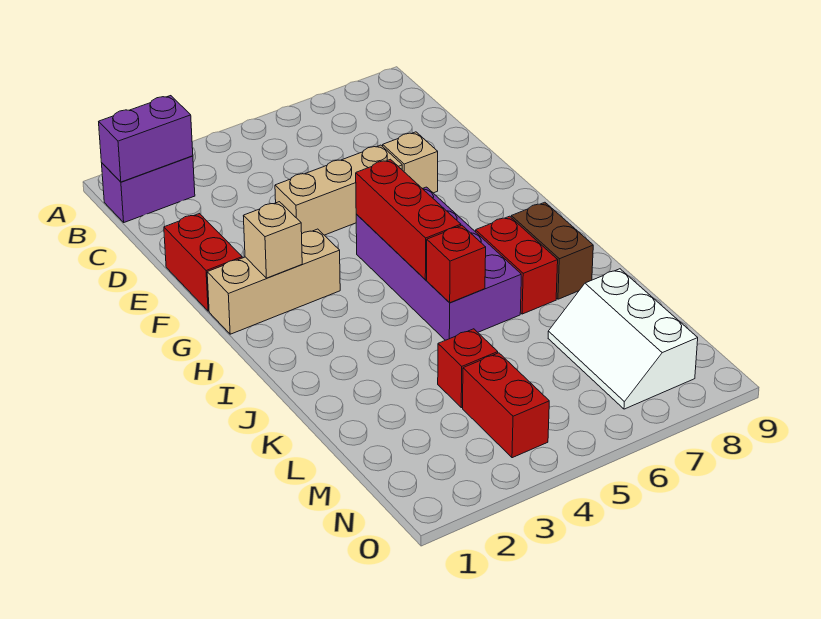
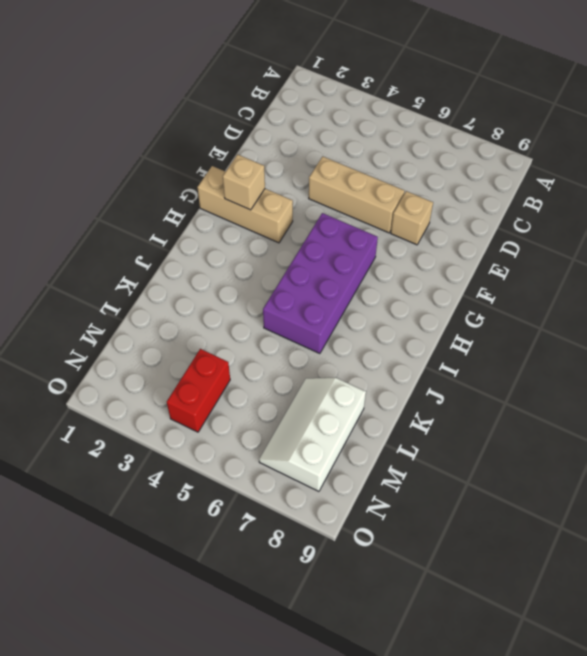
none -> purple brick B1:B2 level 1
none -> red brick E1:F1 level 1
none -> red brick I7:J7 level 1

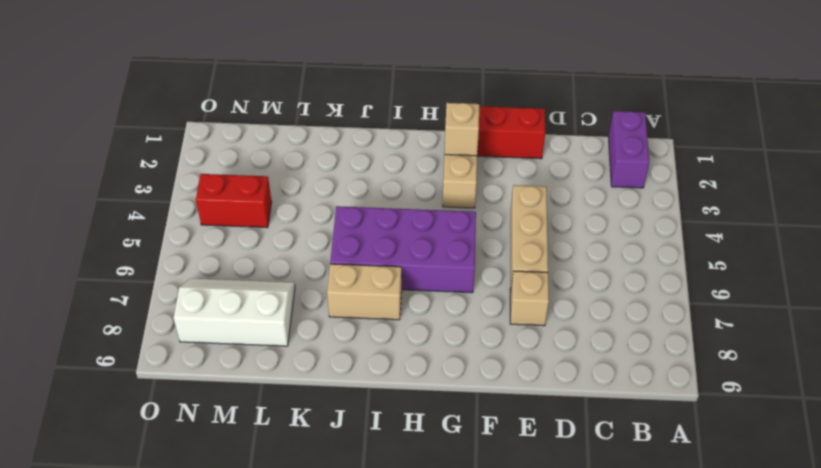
tan brick I7:J7 level 1 -> red brick I7:J7 level 1
none -> brown brick I8:J8 level 1
none -> red brick L4 level 1
none -> purple brick B1:B2 level 2

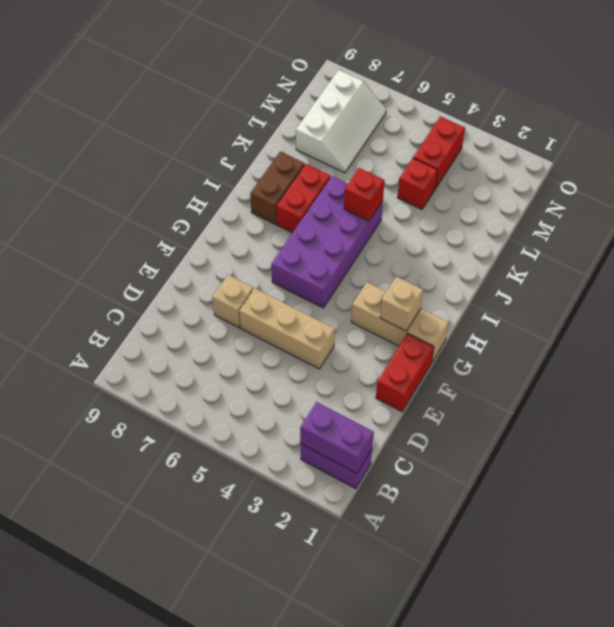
none -> red brick G5:I5 level 2

